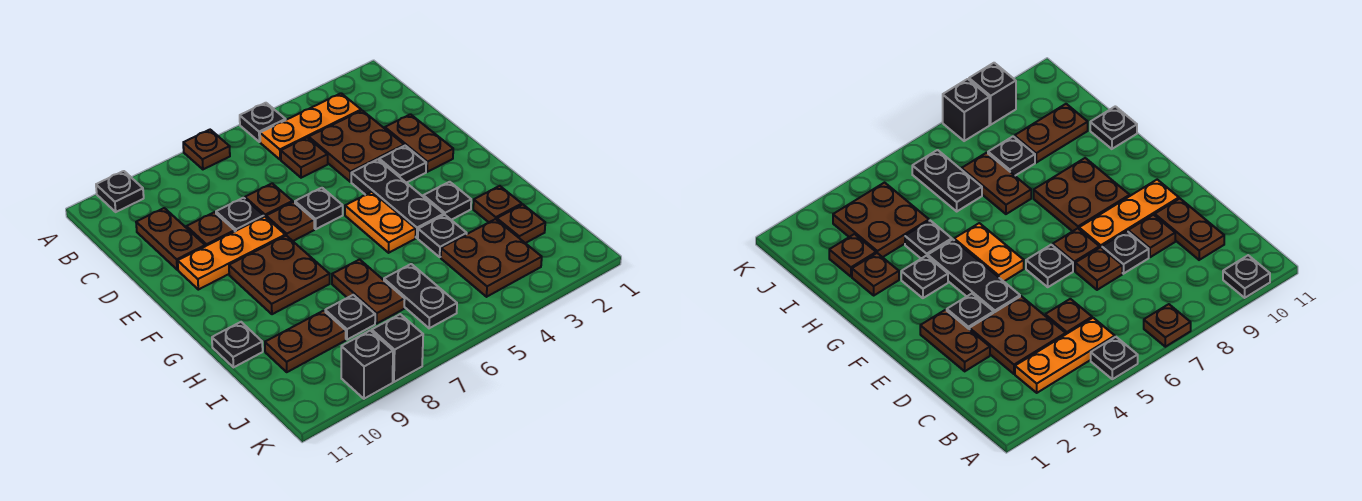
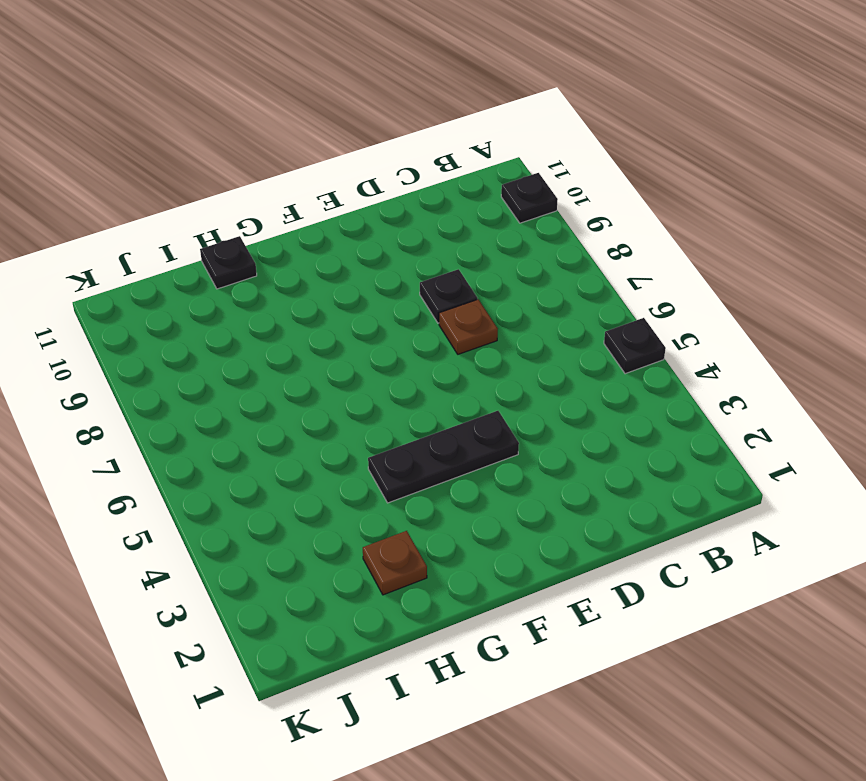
none -> brown plate A7 level 1
none -> orange plate B3:B5 level 1
none -> brown plate C3:D4 level 1
none -> brown plate C5 level 1

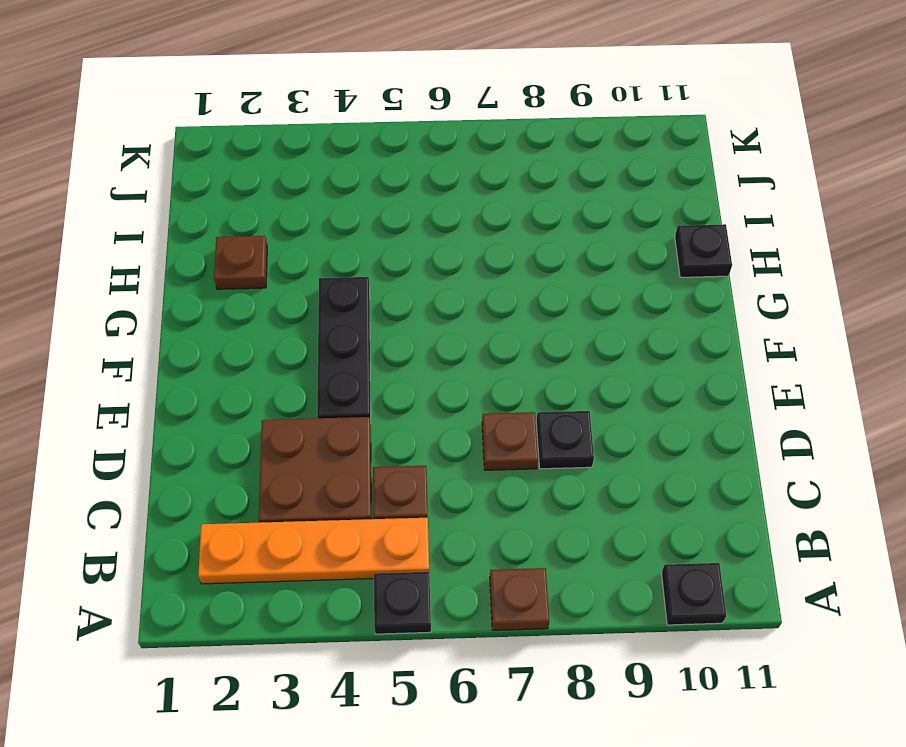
orange plate B2:B5 level 1 -> orange plate B3:B5 level 1
none -> brown plate C10:D10 level 1
none -> brown plate D2:E2 level 1
none -> brown plate D9 level 1
none -> black plate E3 level 1

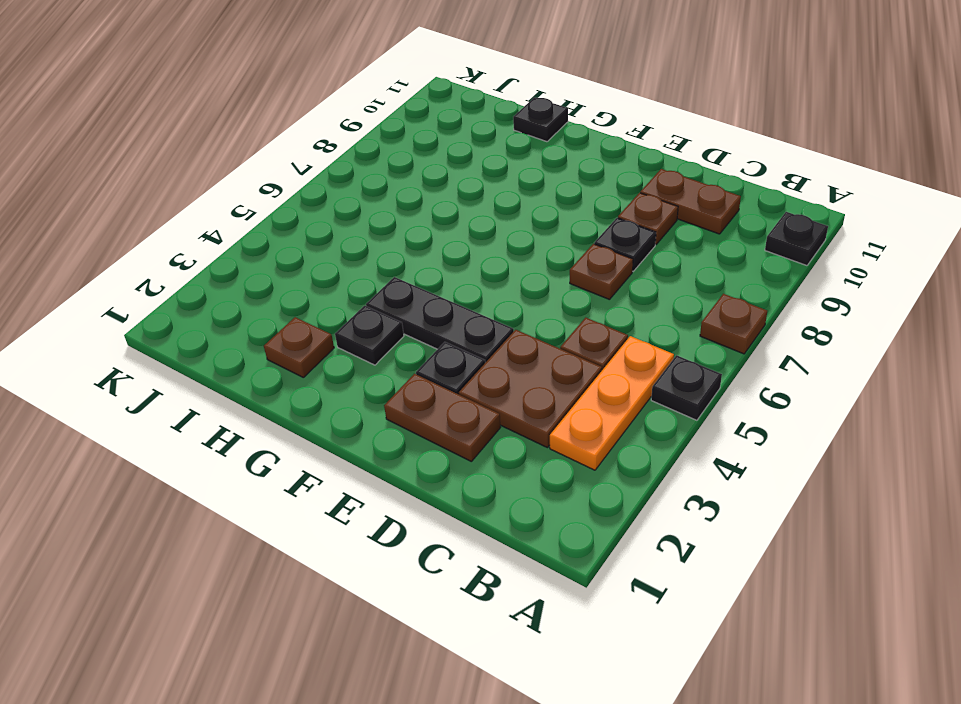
none -> black plate E6 level 1
none -> brown plate E7 level 1
none -> orange plate E8:E10 level 1
none -> orange plate F5:G5 level 1

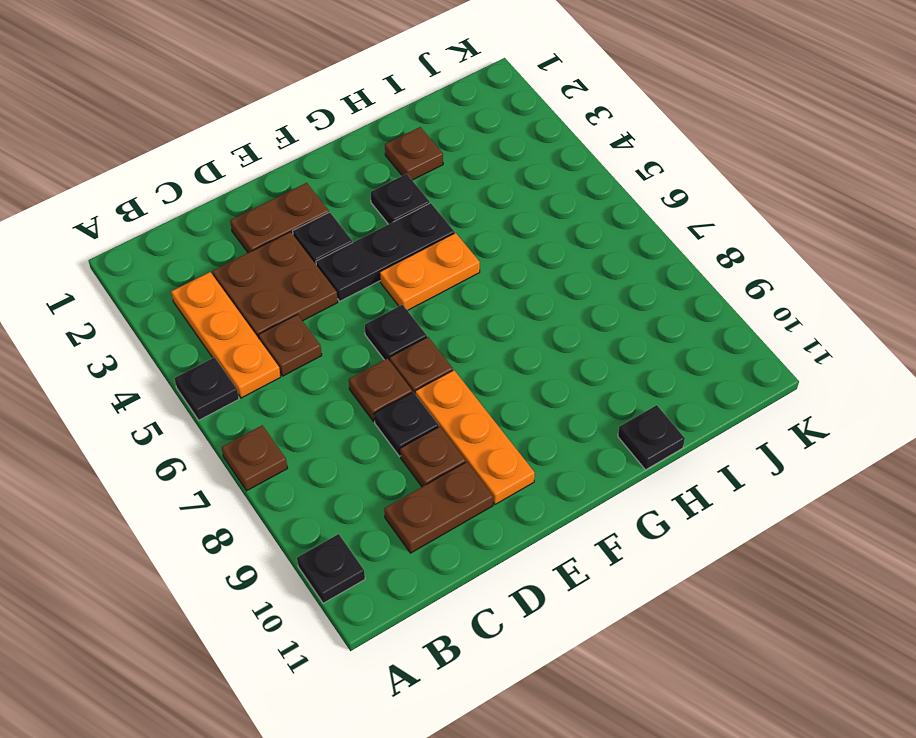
none -> brown plate F8:G9 level 1
none -> black plate H4 level 1
none -> brown plate H7:I7 level 1
none -> brown plate I2 level 1

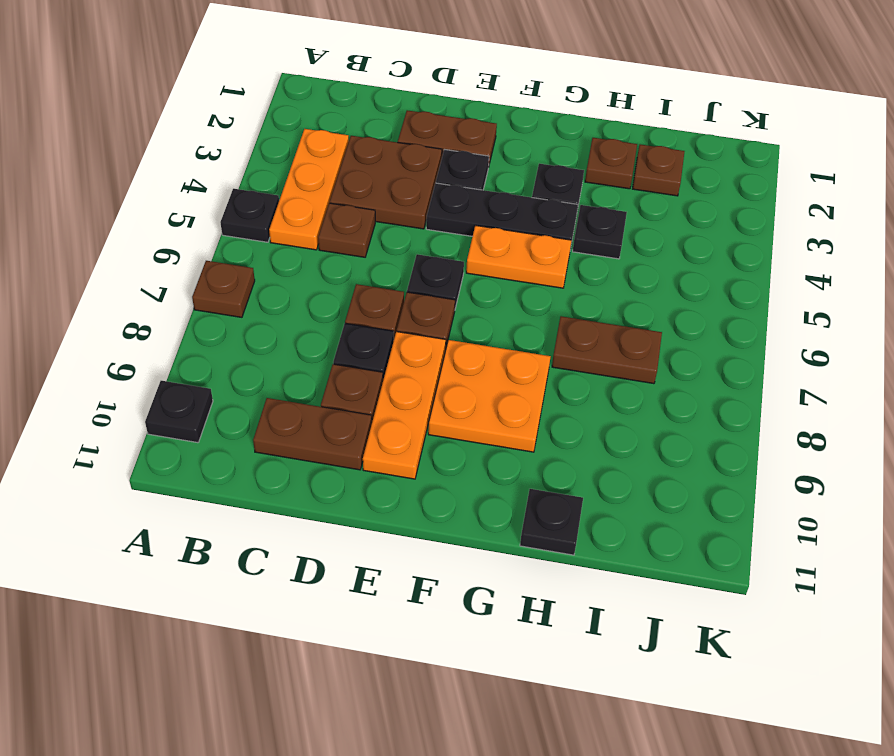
orange plate F8:G9 level 1 -> brown plate F8:G9 level 1
none -> brown plate I3:J4 level 1
none -> black plate I6:J6 level 1
none -> black plate I8 level 1
none -> brown plate I9:I10 level 1

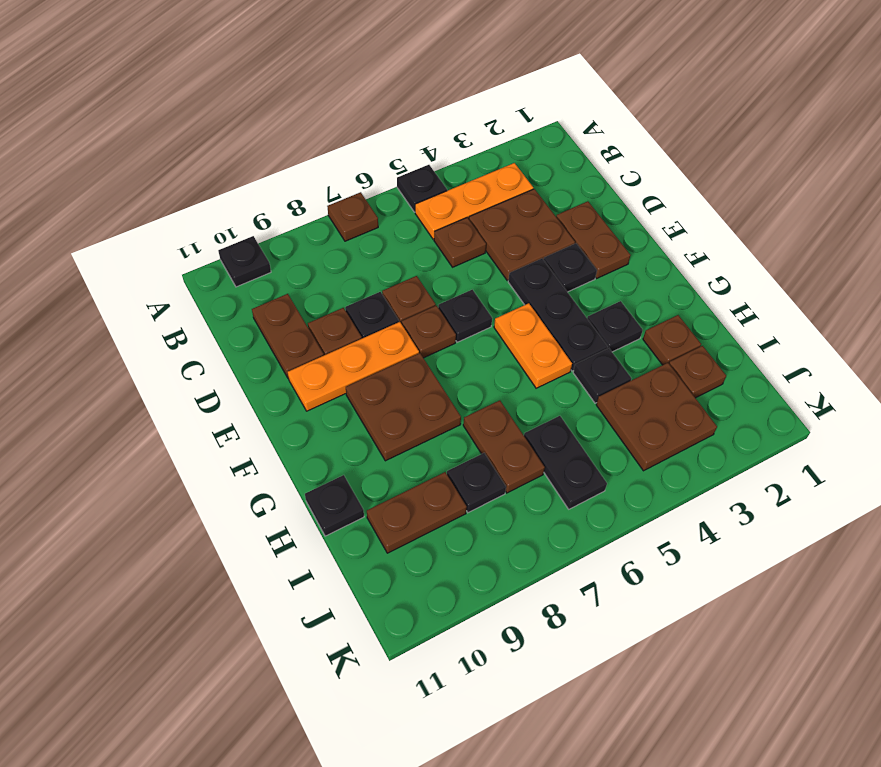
none -> black brick K8 level 1
none -> black brick K9 level 1

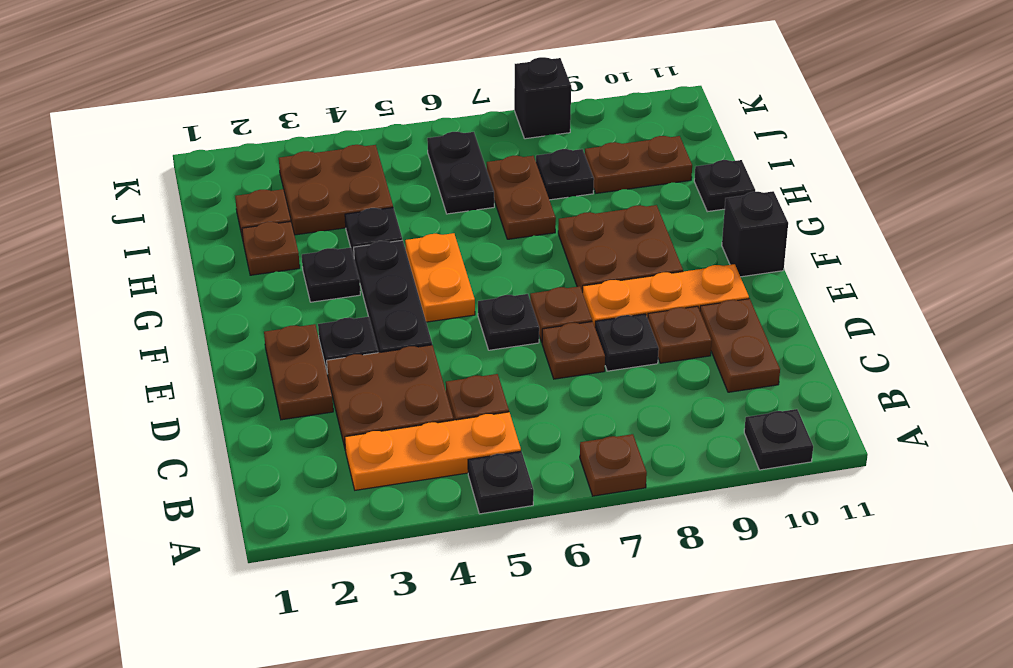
black brick F11 level 1 -> black brick K9 level 1

